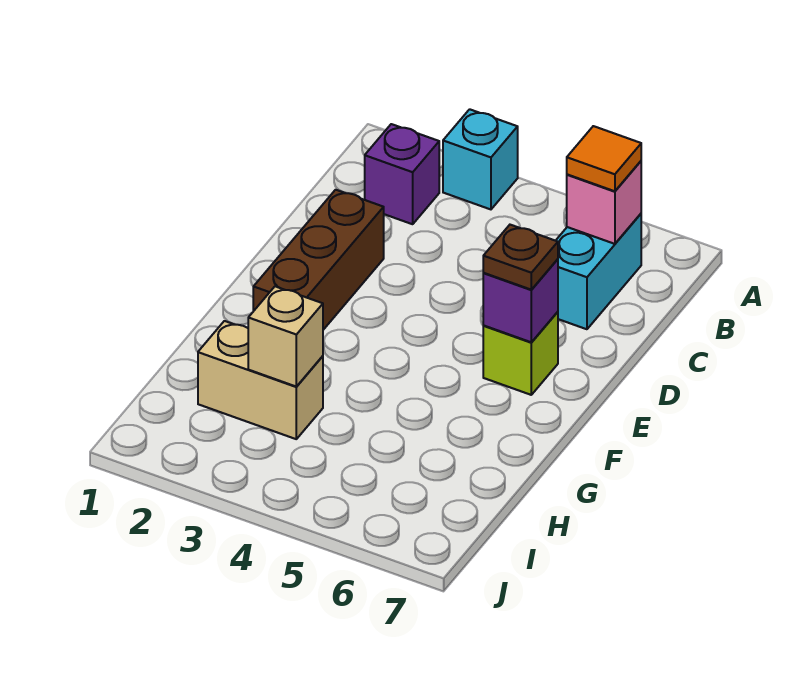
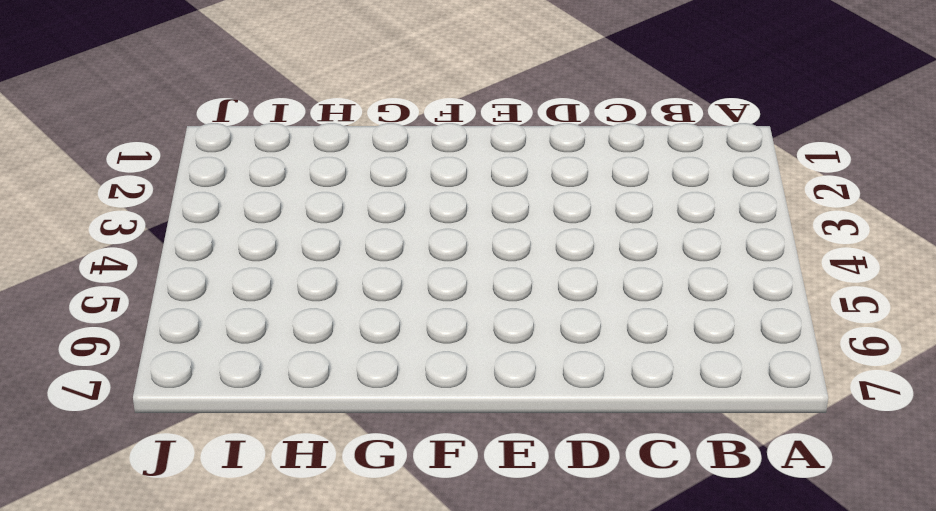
none -> cyan brick A3 level 1
none -> purple brick B2 level 1

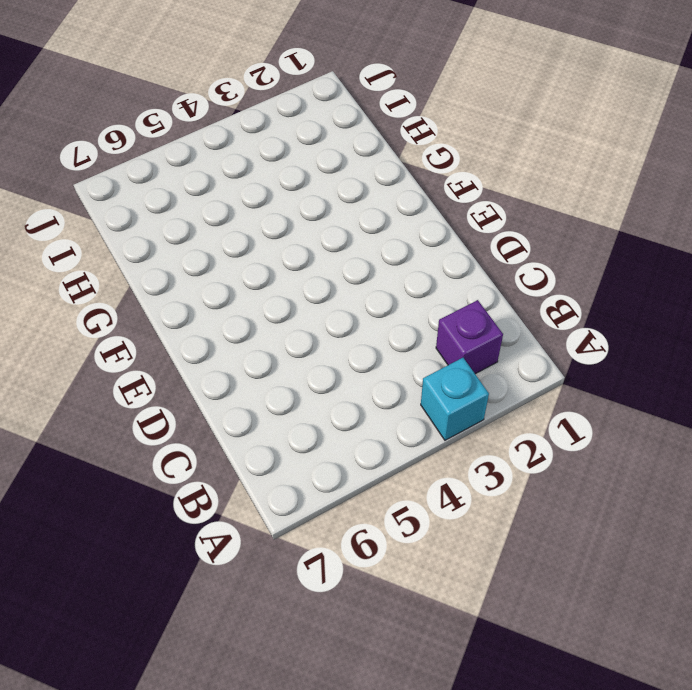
none -> cyan brick B6:C6 level 1
none -> brown brick D2:F2 level 1

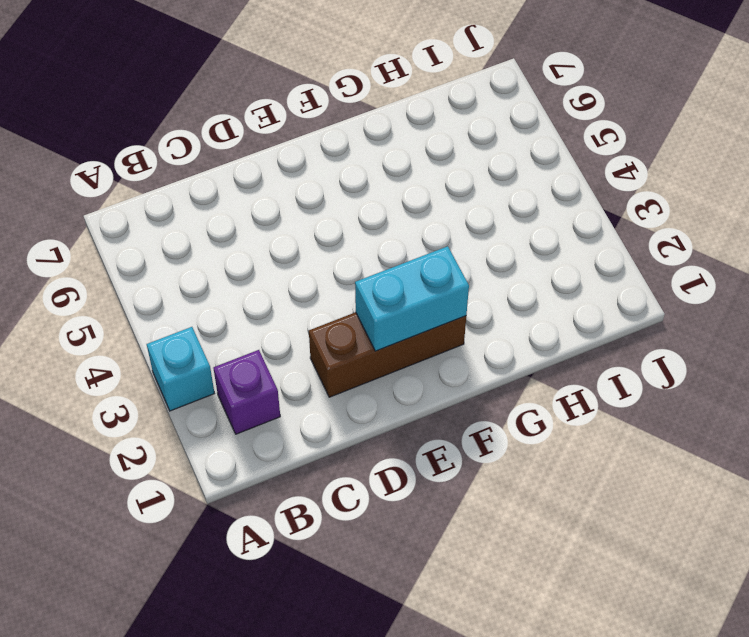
cyan brick E2:F2 level 2 -> cyan brick B6:C6 level 1
none -> lime brick E6 level 1
none -> tan brick H2:H3 level 1

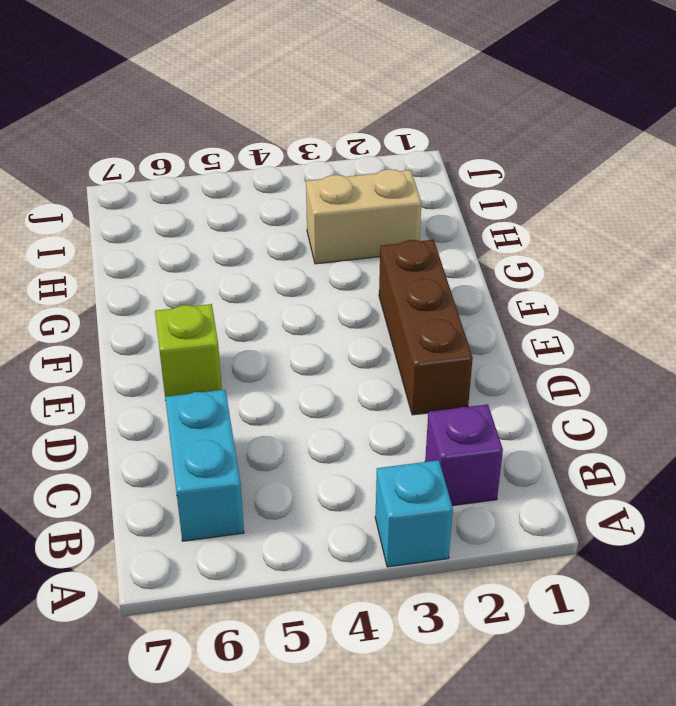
none -> pink brick B6 level 2
none -> purple brick E6 level 2

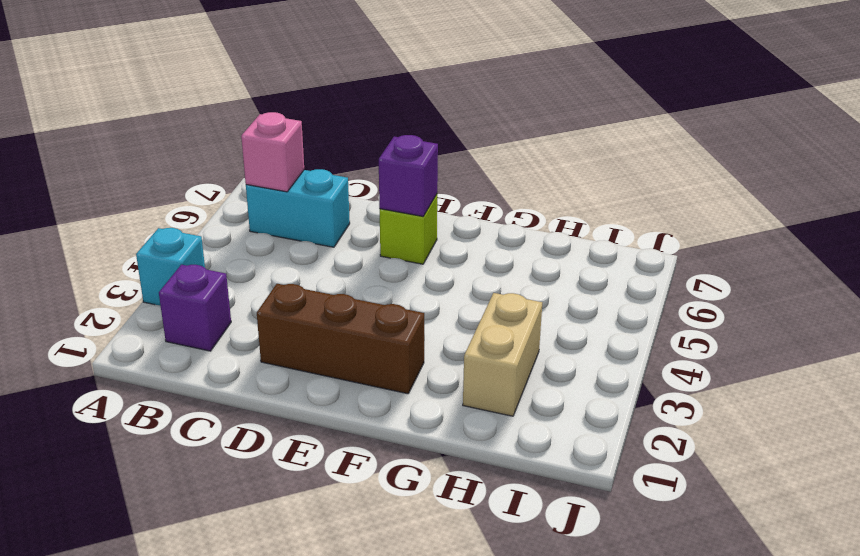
none -> tan brick H3 level 2
none -> orange tile B6 level 3

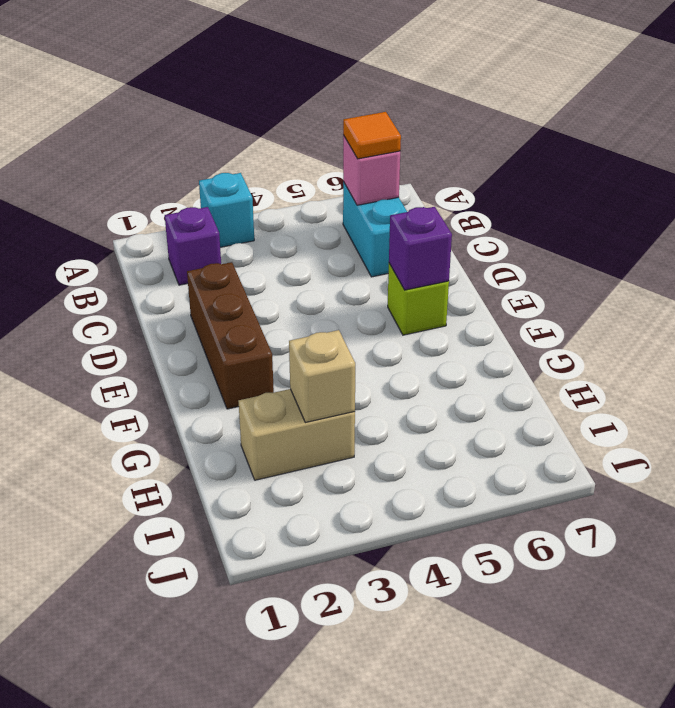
none -> brown plate E6 level 3

